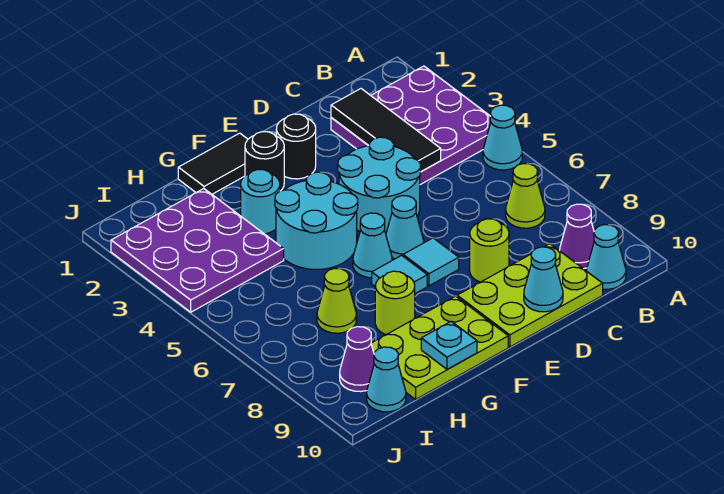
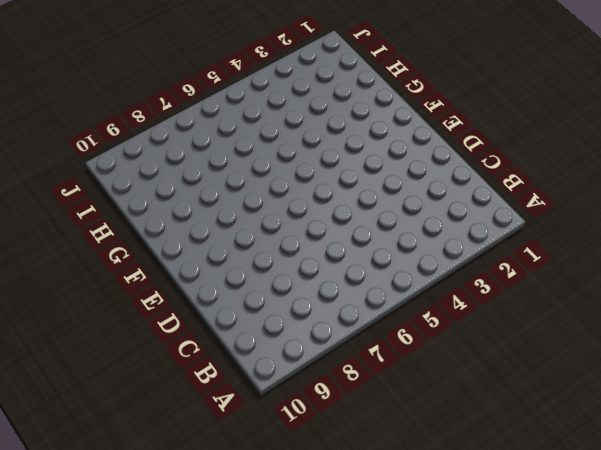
none -> purple plate A2:C4 level 1
none -> cyan cone A5 level 1
none -> lime cone B7 level 1

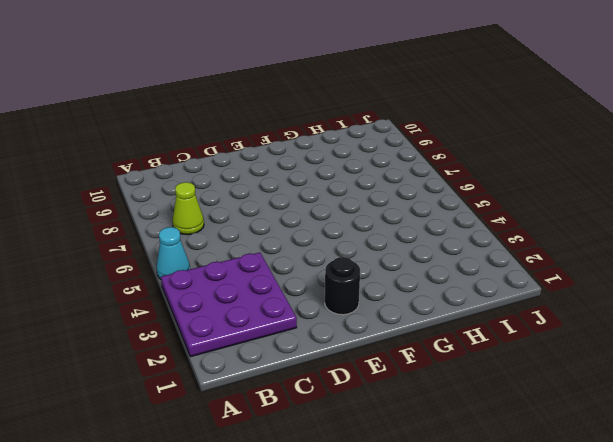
none -> purple cone B9 level 1
none -> cyan cone B10 level 1
none -> lime plate C9:E10 level 1

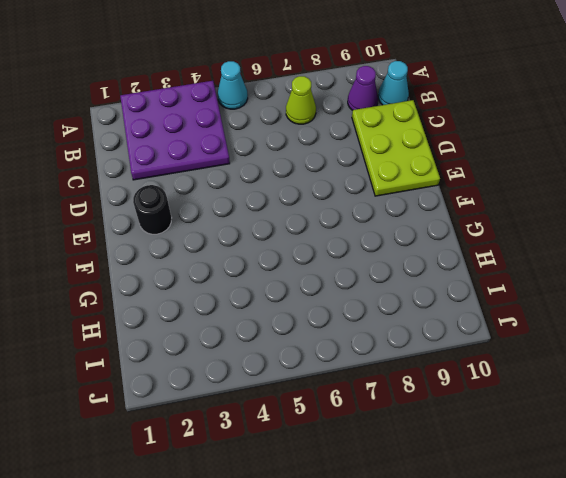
none -> cyan round brick D4:E5 level 1
none -> lime round brick D8 level 1
none -> cyan cone E6 level 1

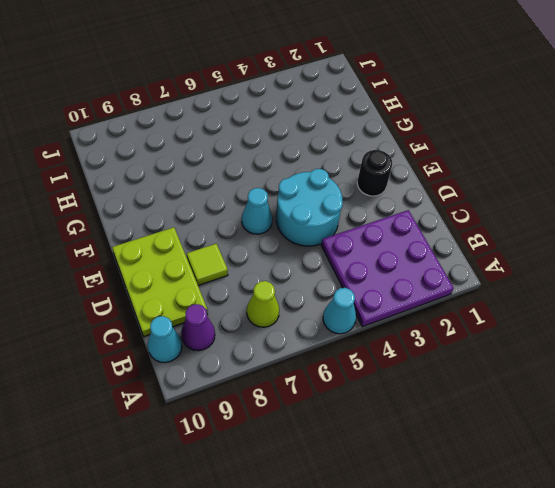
lime tile D8 level 1 -> lime round brick D8 level 1
none -> cyan tile E7 level 1
none -> black tile F1:G1 level 1
none -> black round brick F2 level 1

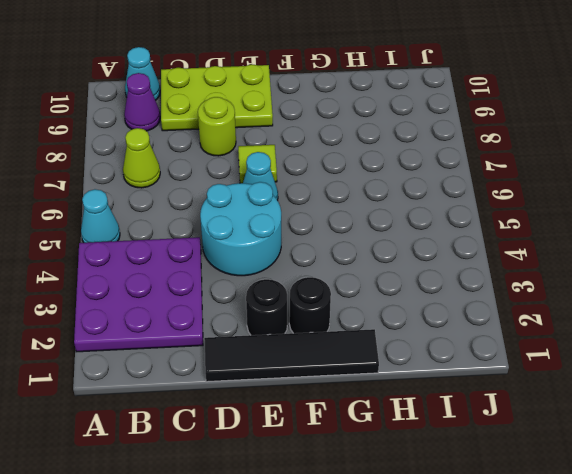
black tile D1:G1 level 1 -> black tile F1:G1 level 1
lime tile E7 level 1 -> cyan tile E7 level 1
none -> cyan round brick F4:G5 level 1
none -> cyan cone F6 level 1
none -> cyan tile F7 level 1

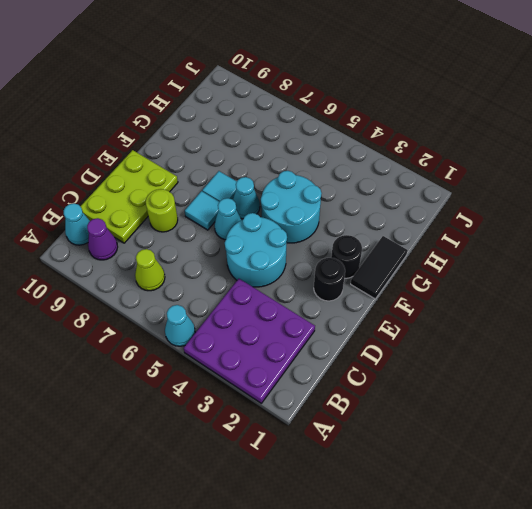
none -> lime plate F9:H10 level 1
none -> cyan round brick G3 level 1
none -> lime round brick G8 level 1

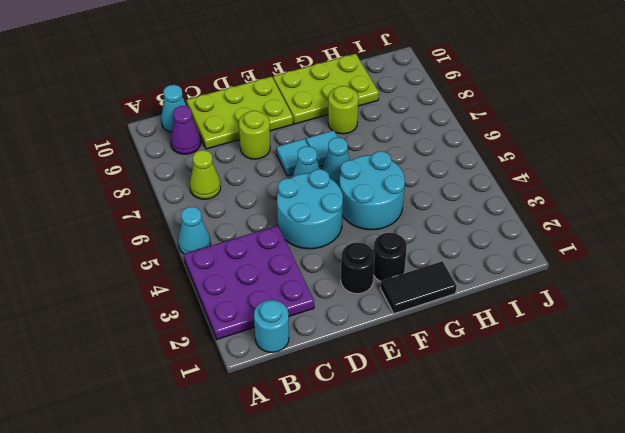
cyan round brick B1 level 1 -> cyan round brick G3 level 1
none -> purple plate H2:J4 level 1
none -> lime cone H7 level 1
none -> purple cone I9 level 1

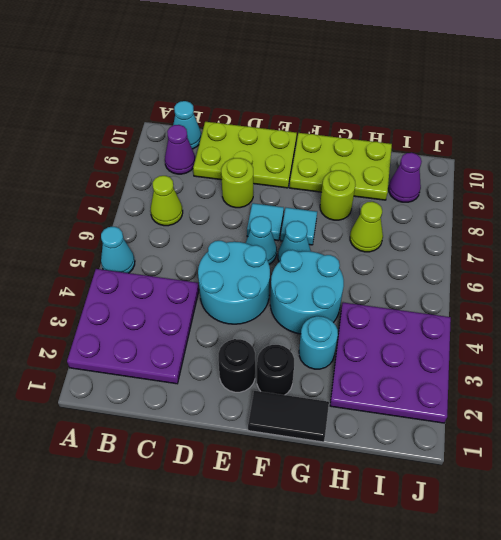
none -> cyan cone I10 level 1
none -> black tile C2:C4 level 2
none -> cyan cone D10 level 2

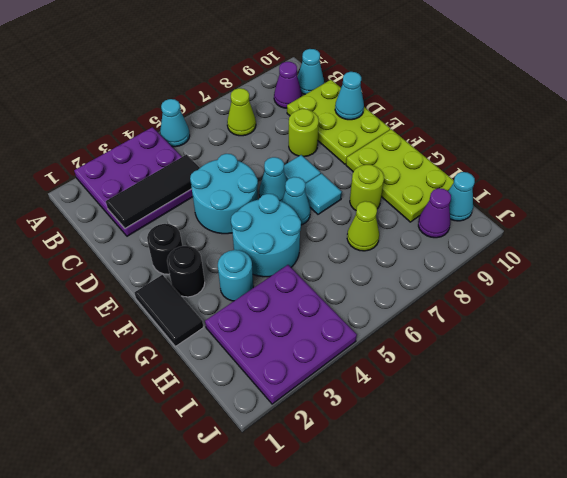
none -> cyan plate G10 level 2

